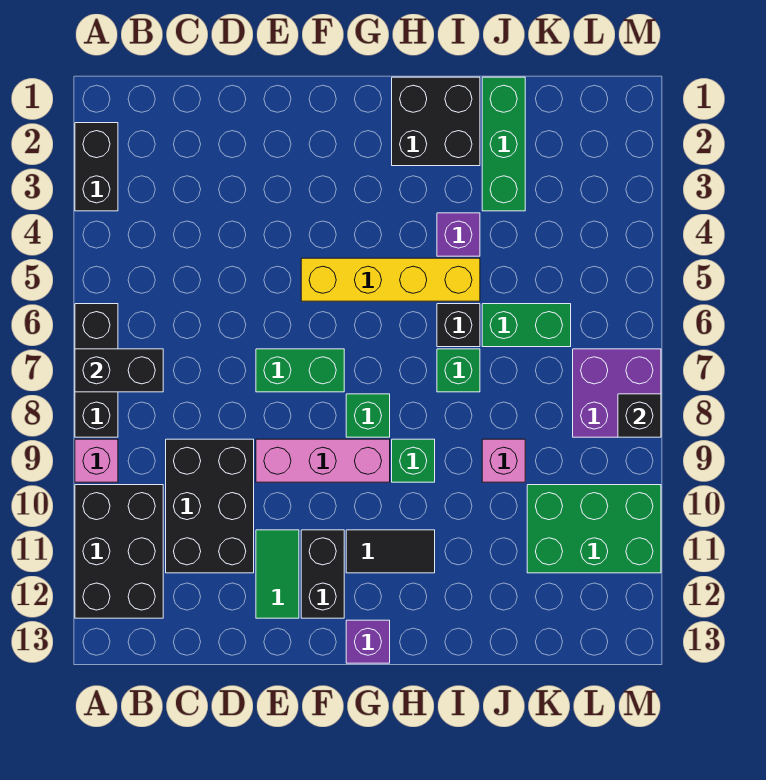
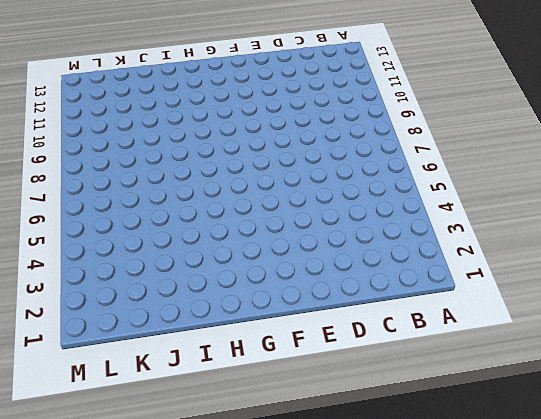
none -> black brick A2:A3 level 1
none -> black brick A6:A8 level 1
none -> pink brick A9 level 1

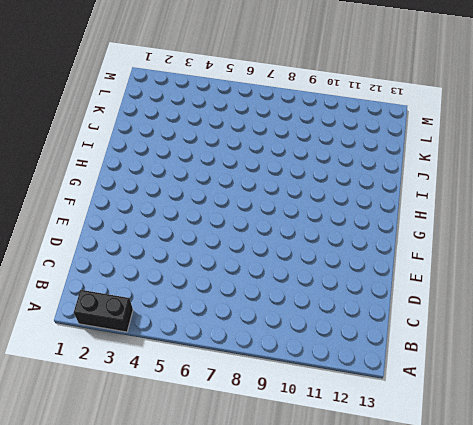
none -> black brick A6:A8 level 1
none -> pink brick A9 level 1
none -> black brick A10:B12 level 1

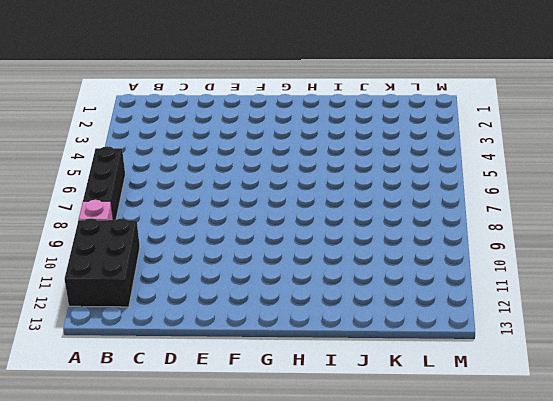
none -> black brick A2:A3 level 1
none -> black brick C9:D11 level 1
none -> green brick E7:F7 level 1

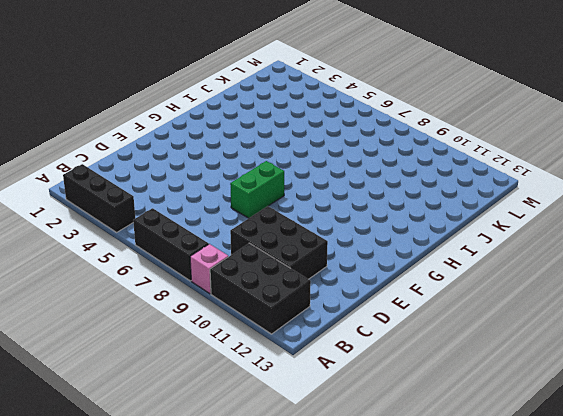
black brick A2:A4 level 1 -> black brick A2:A3 level 1
none -> pink brick E9:G9 level 1
none -> green tile E11:E12 level 1
none -> yellow brick F5:I5 level 1

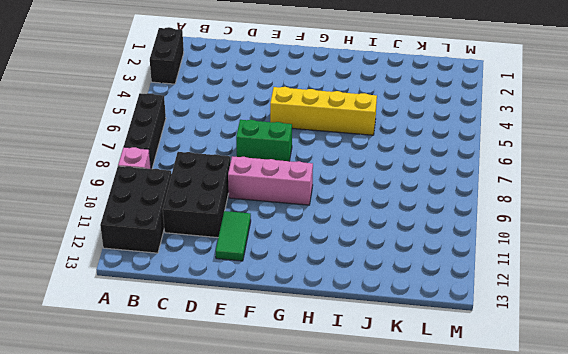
none -> black brick F11:F12 level 1
none -> green brick G8 level 1
none -> black tile G11:H11 level 1

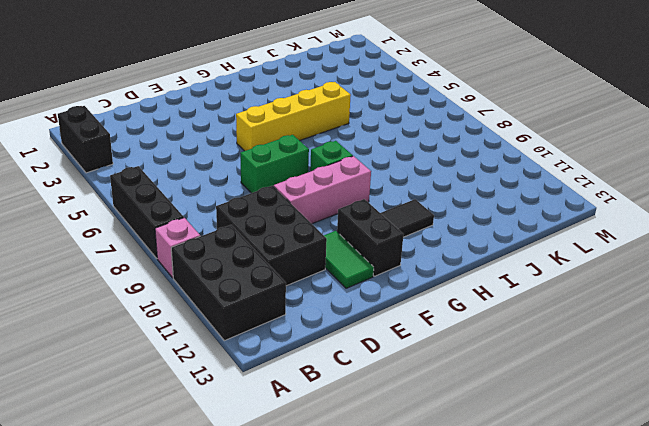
none -> purple brick G13 level 1
none -> black brick H1:I2 level 1
none -> green brick H9 level 1

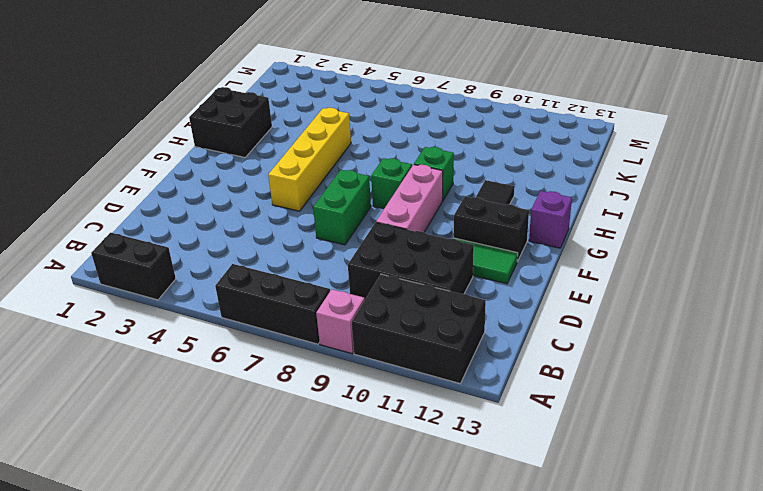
none -> purple brick I4 level 1
none -> black brick I6 level 1
none -> green brick I7 level 1

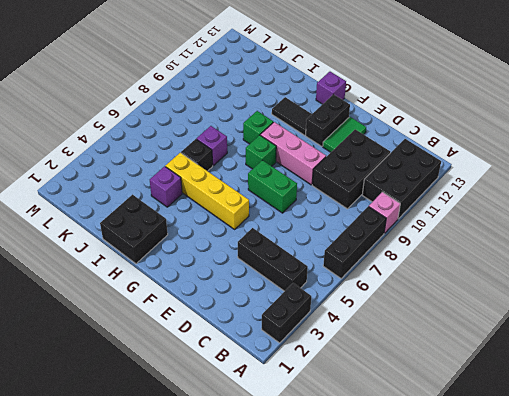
black brick B4:D4 level 1 -> none
purple brick I7 level 1 -> green brick I7 level 1
none -> green brick J1:J3 level 1
none -> green brick J6:K6 level 1
none -> pink brick J9 level 1

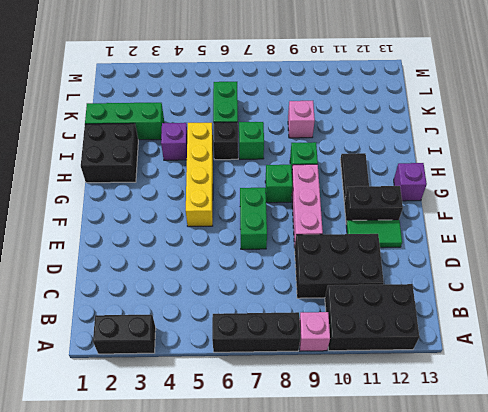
none -> green brick K10:M11 level 1
none -> purple brick L7:M8 level 1
none -> black brick A7:B7 level 2

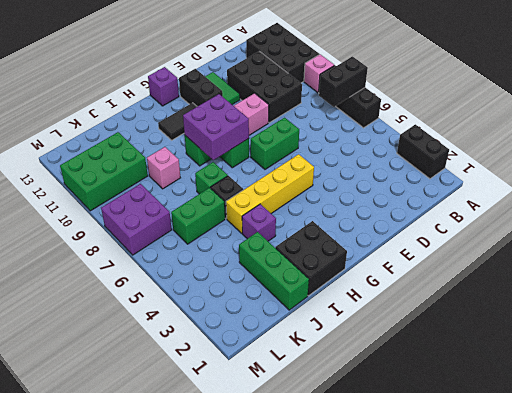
purple brick G8:H9 level 2 -> none
none -> black brick M8 level 2

